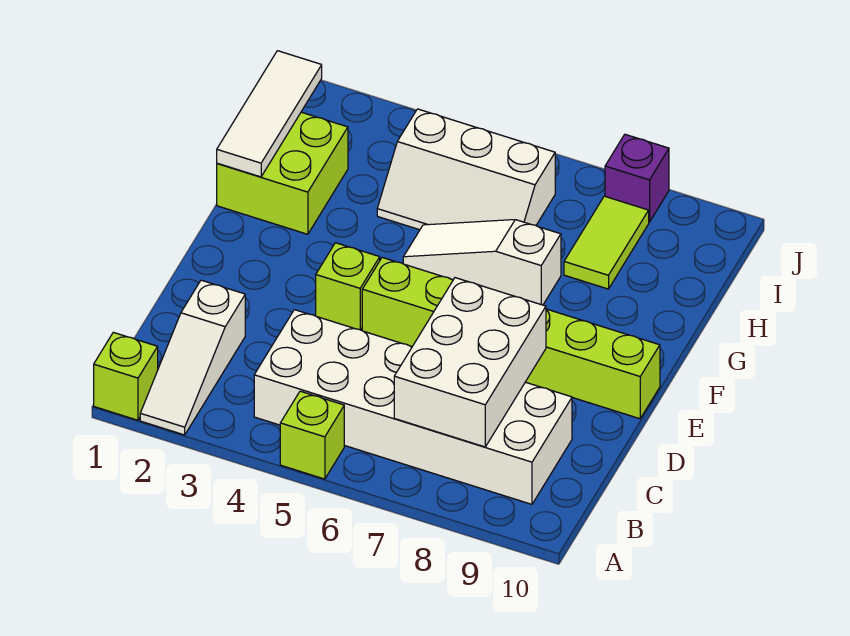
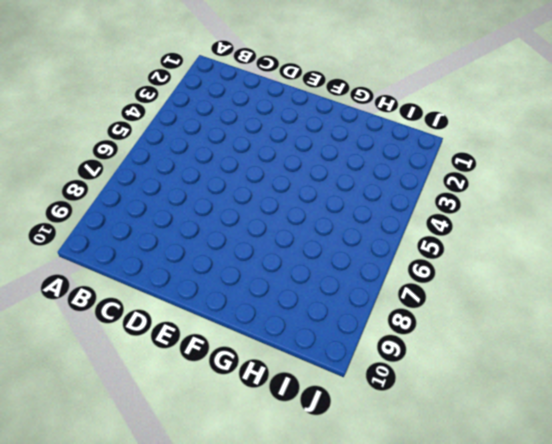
none -> lime brick A1 level 1
none -> white slope A2:C2 level 1 top C
none -> lime brick A5 level 1

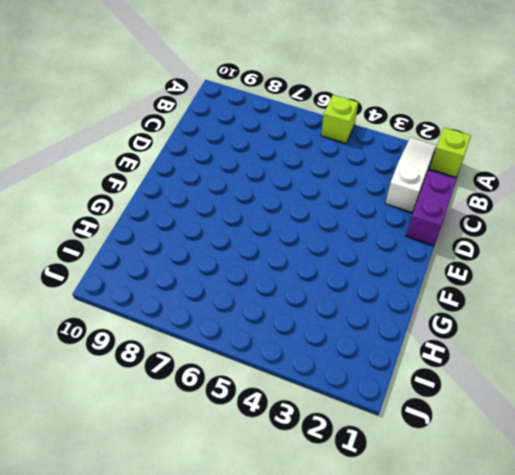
purple brick C1:D1 level 1 -> none
none -> white brick B4:C9 level 1
none -> lime brick E4 level 1
none -> lime brick E5:E10 level 1

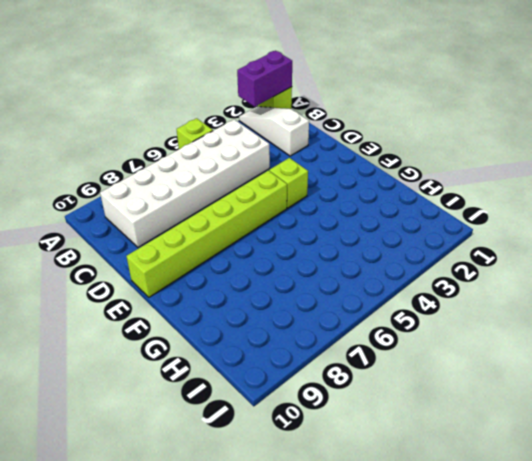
purple brick A1:A2 level 2 -> none
none -> lime brick G1:H2 level 1
none -> white slope G5:G7 level 1 top 7
none -> white slope H4:I6 level 1 top I

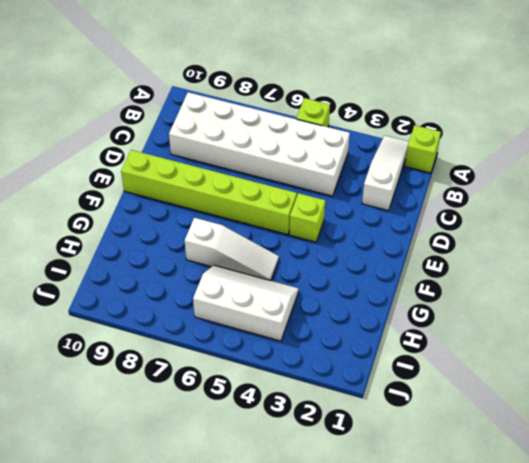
none -> lime brick G1:H2 level 1
none -> lime tile H8:I8 level 1
none -> purple brick J8 level 1

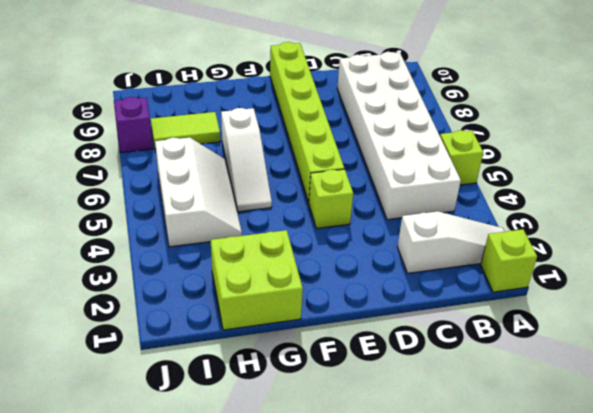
none -> white brick B7:D8 level 2
none -> white tile G1:I1 level 2

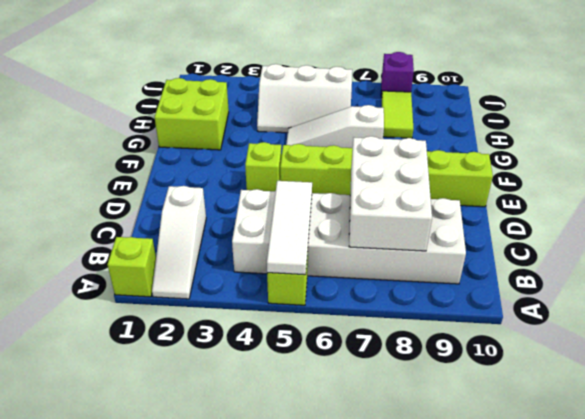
white tile A5:C5 level 2 -> white tile G1:I1 level 2

